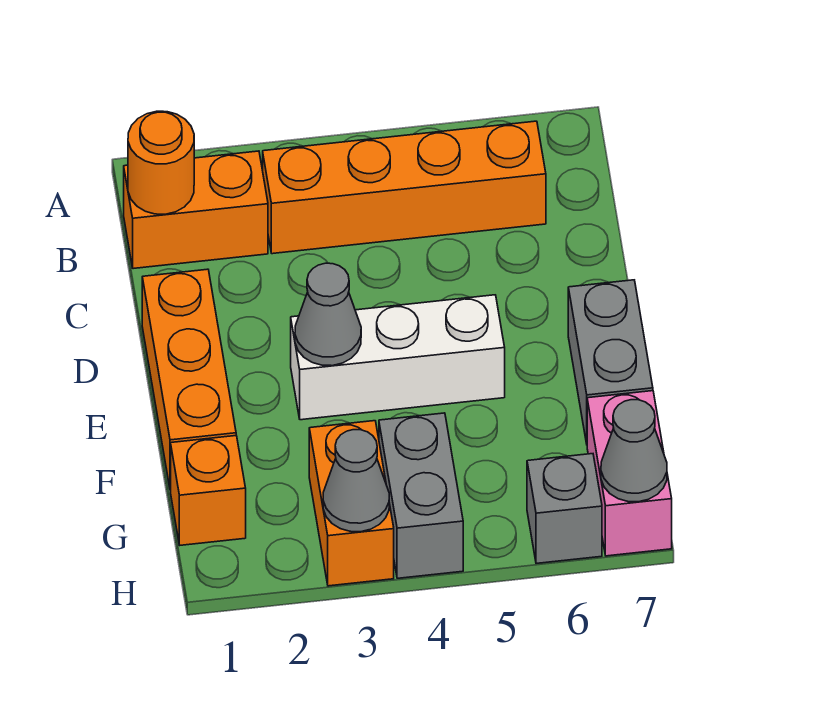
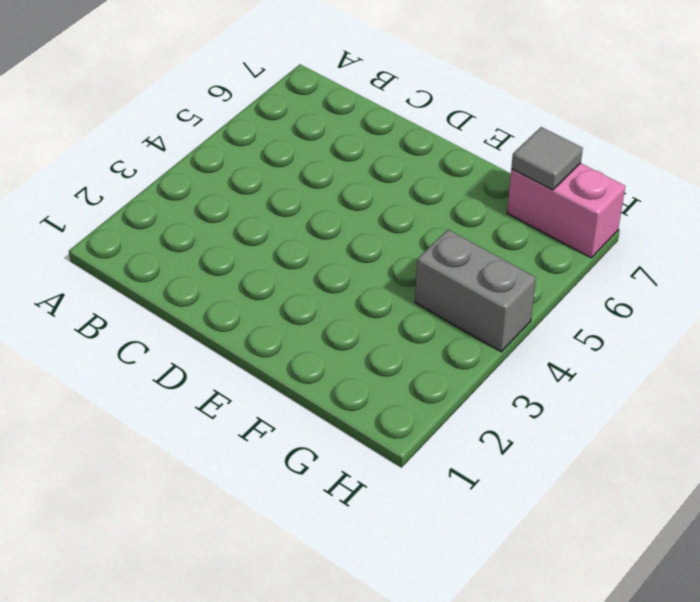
grey tile G7 level 2 -> none
none -> orange brick B1:B2 level 1
none -> orange brick B3:B6 level 1
none -> orange brick D1:F1 level 1

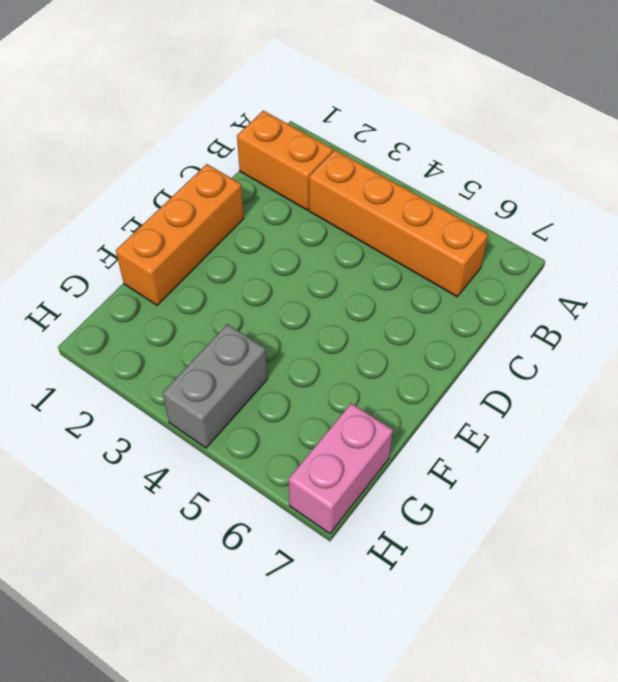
none -> white brick E3:E5 level 1
none -> grey brick E7:F7 level 1
none -> orange brick G1 level 1

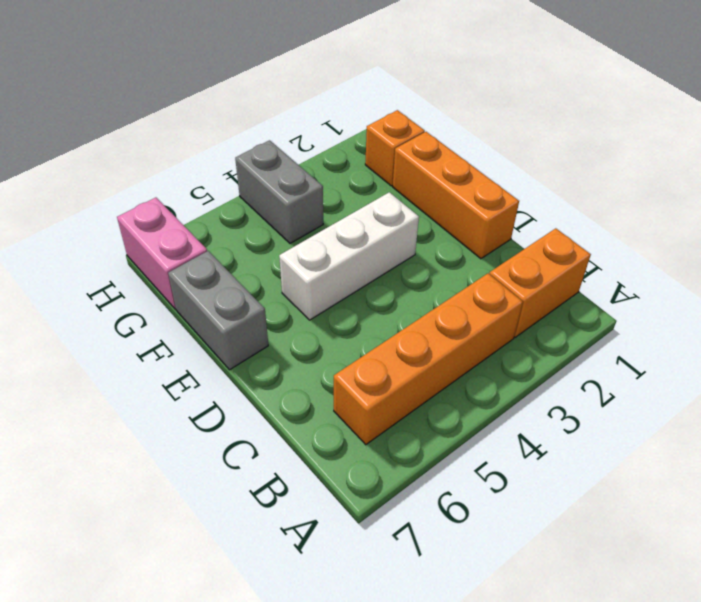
none -> orange brick G3:H3 level 1
none -> grey brick H6 level 1
none -> orange round brick B1 level 2

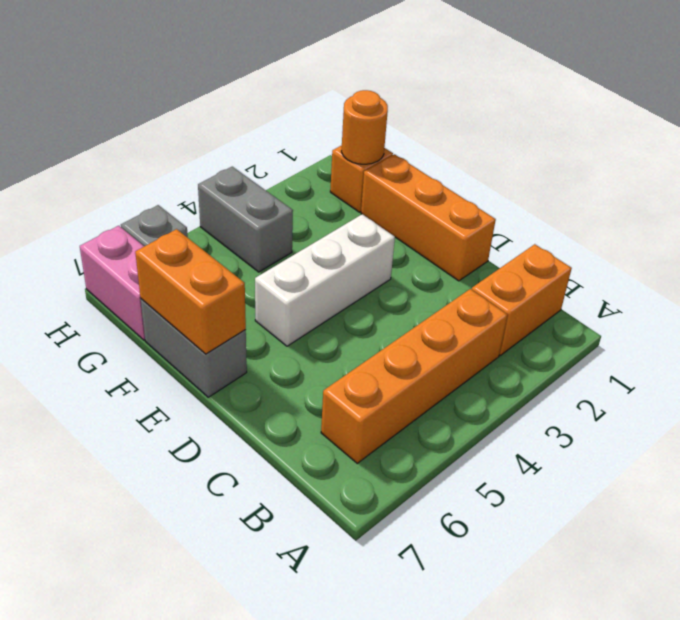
orange brick E7:F7 level 2 -> orange brick G3:H3 level 1
orange round brick G1 level 2 -> orange round brick B1 level 2
none -> grey cone E3 level 2
none -> grey cone H3 level 2
none -> grey cone H7 level 2

